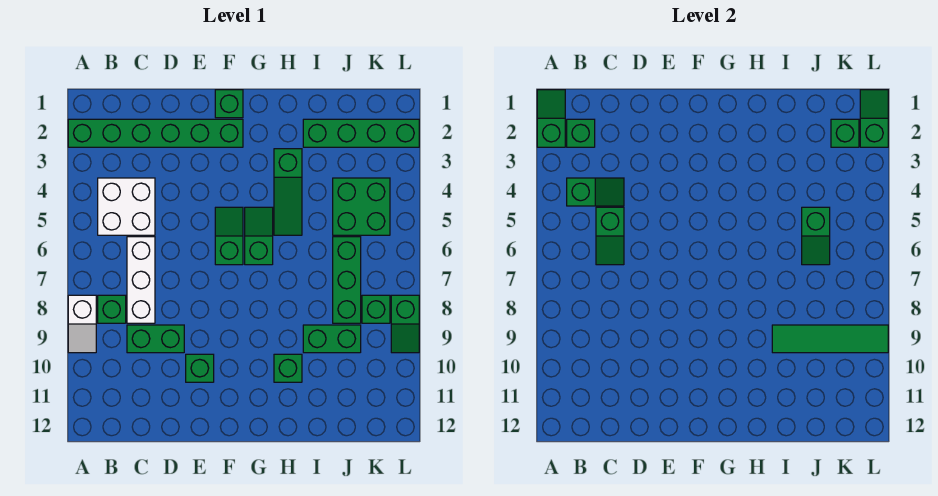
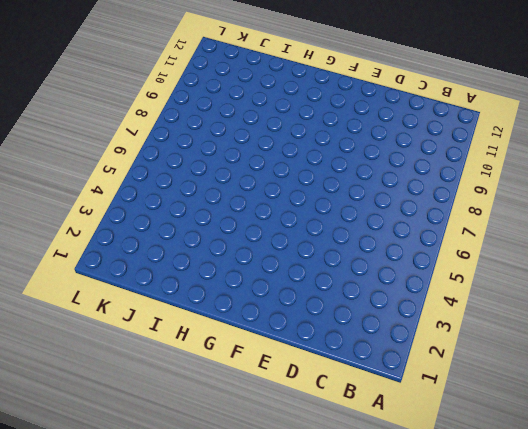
none -> green brick A2:F2 level 1
none -> white slope A8:A9 level 1 top 8
none -> white brick B4:C5 level 1

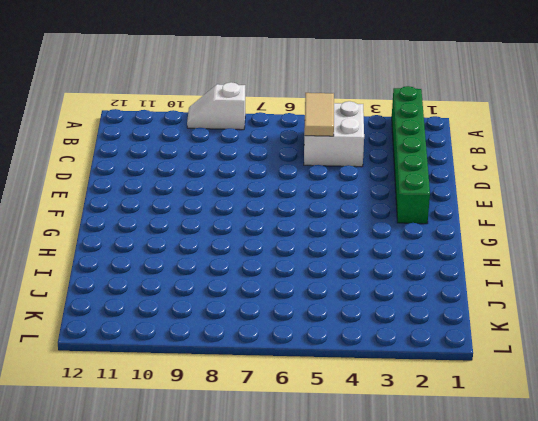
tan tile B5:C5 level 2 -> green slope C5:C6 level 2 top 5
none -> green brick B8 level 1
none -> white brick C6:C8 level 1
none -> green brick C9:D9 level 1

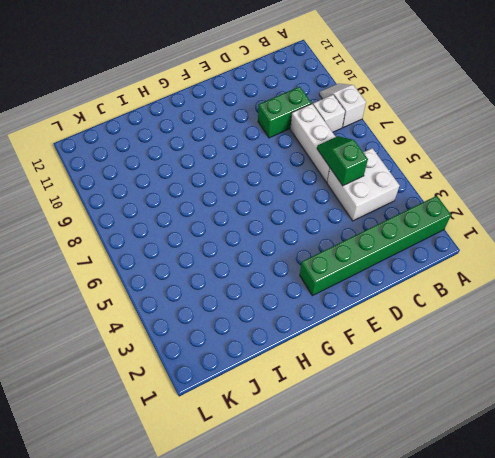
white brick B8 level 1 -> green brick B8 level 1
none -> green brick E10 level 1
none -> green brick F1 level 1
none -> green slope F5:F6 level 1 top 6

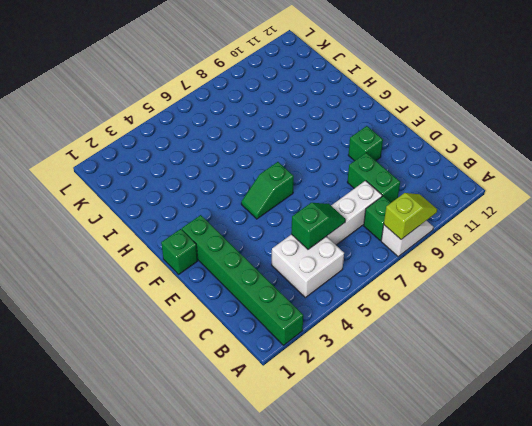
lime slope A8:A9 level 2 top 8 -> none
none -> green slope G5:G6 level 1 top 6
none -> green slope H3:H5 level 1 top 3
none -> green brick H10 level 1

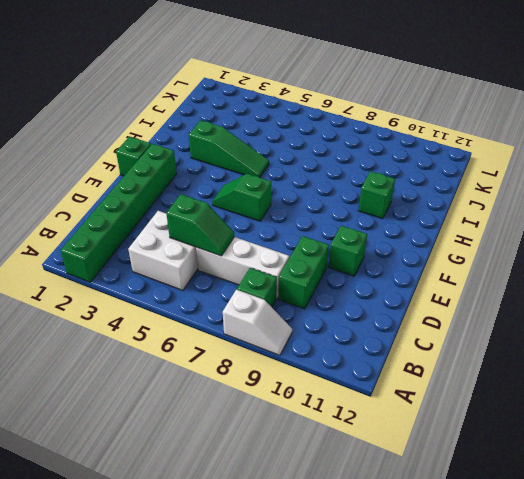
none -> green slope G5:G6 level 1 top 6
none -> green brick I2:L2 level 1
none -> green brick I9:J9 level 1

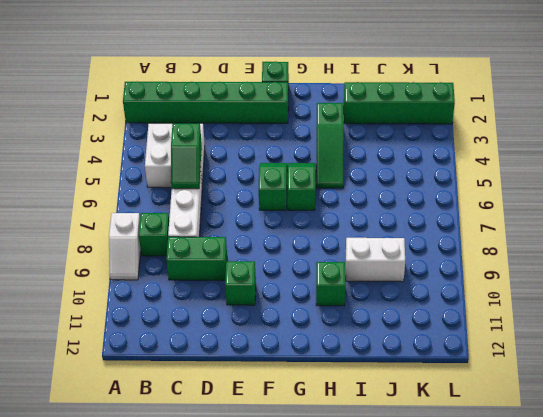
white brick I9:J9 level 1 -> green brick I9:J9 level 1
none -> green brick J4:K5 level 1
none -> green brick J6:J8 level 1
none -> green brick K8 level 1

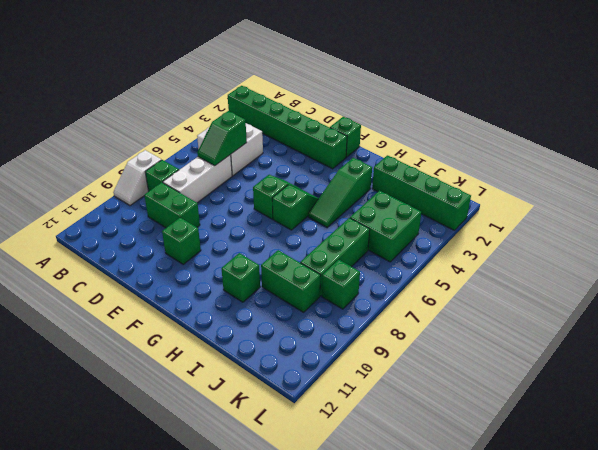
none -> green slope L8:L9 level 1 top 8
none -> green slope A1:A2 level 2 top 2
none -> green brick B2 level 2

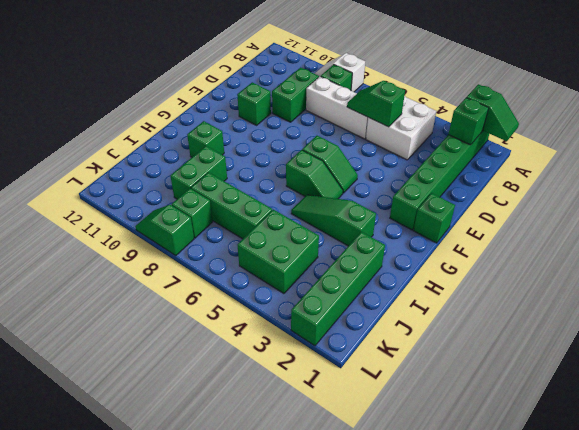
none -> green slope B4:C4 level 2 top B
none -> green tile I9:L9 level 2
none -> green slope J5:J6 level 2 top 5

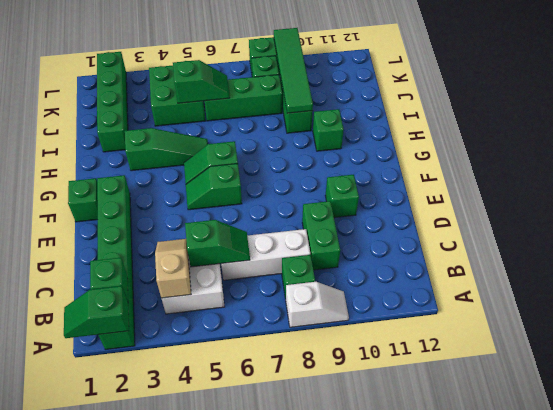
tan slope B4:C4 level 2 top B -> green slope B4:C4 level 2 top B
none -> green brick K2 level 2
none -> green slope L1:L2 level 2 top 2

